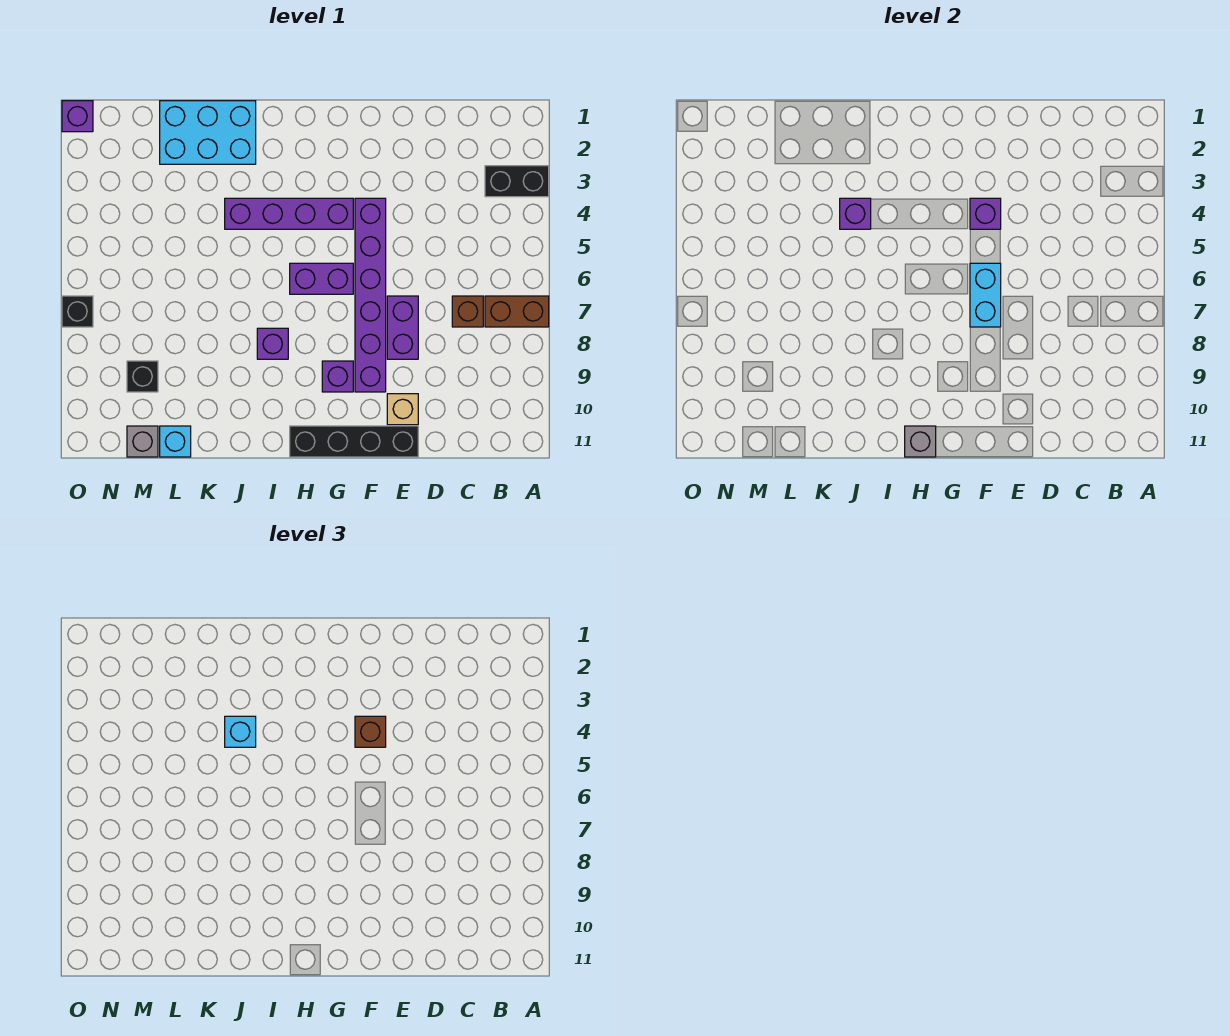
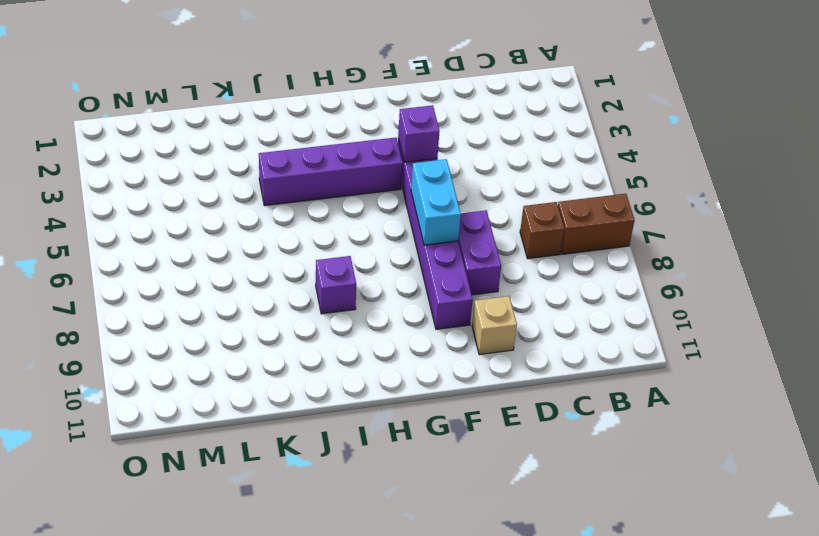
none -> black brick A3:B3 level 1
none -> black brick E11:H11 level 1
none -> purple brick G6:H6 level 1

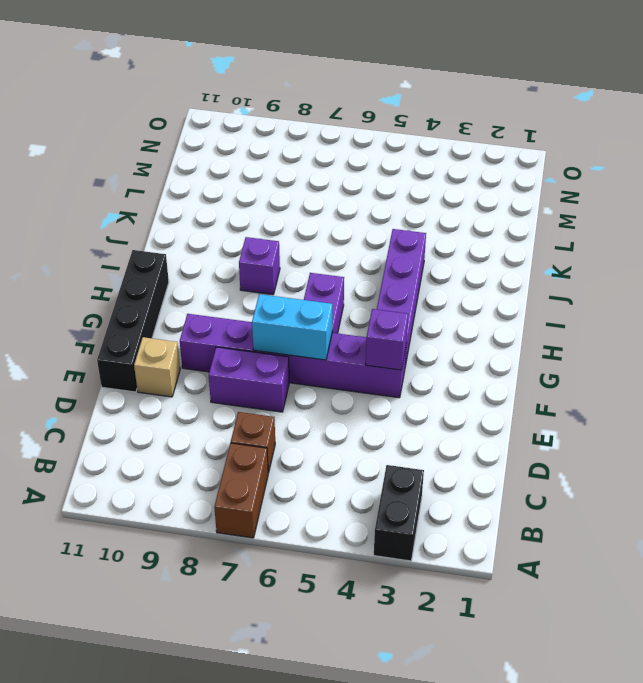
none -> purple brick G9 level 1
none -> cyan brick J1:L2 level 1
none -> cyan brick L11 level 1

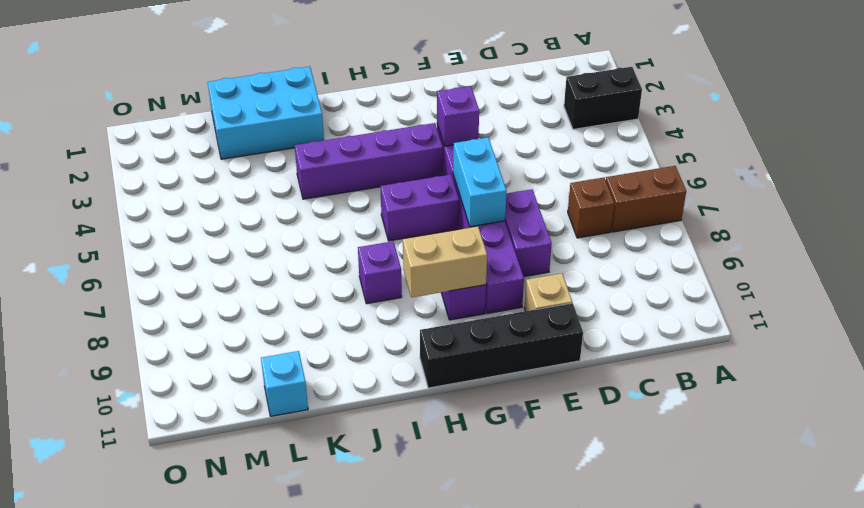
tan brick G9:H9 level 2 -> none
none -> black brick M9 level 1
none -> grey brick M11 level 1
none -> purple brick O1 level 1

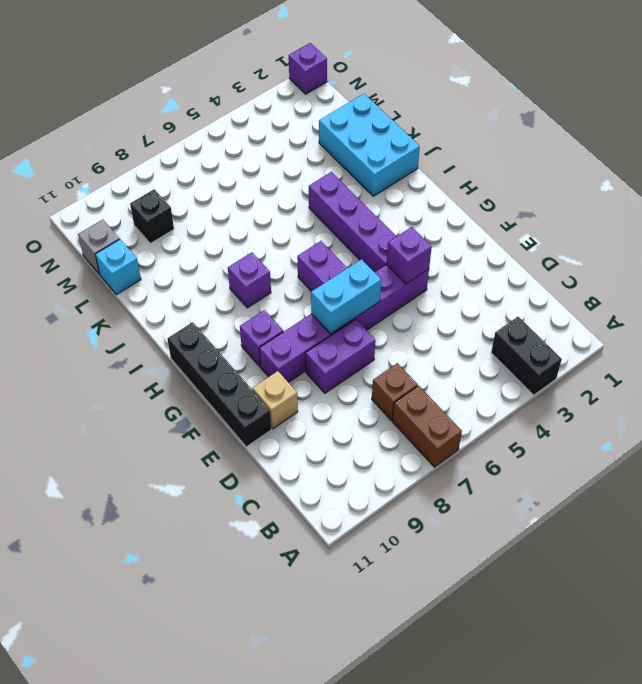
none -> black brick O7 level 1
none -> grey brick H11 level 2
none -> purple brick J4 level 2

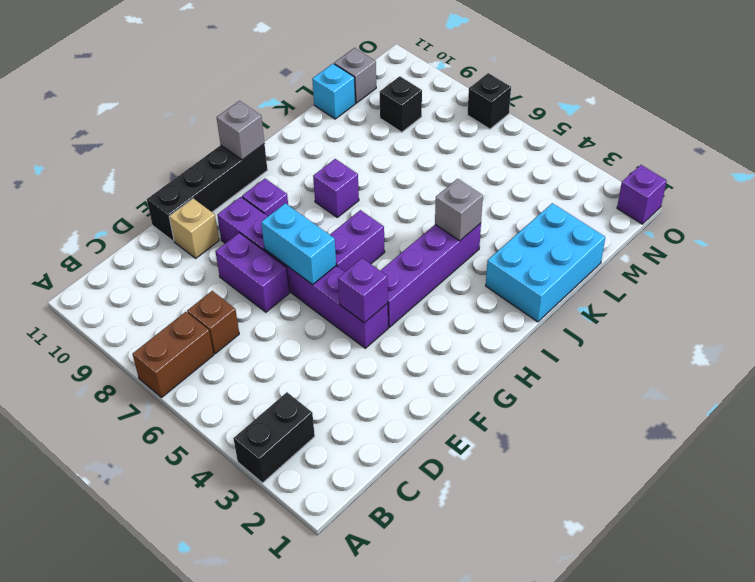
grey brick J4 level 2 -> purple brick J4 level 2
none -> brown brick F4 level 3
none -> cyan brick J4 level 3

